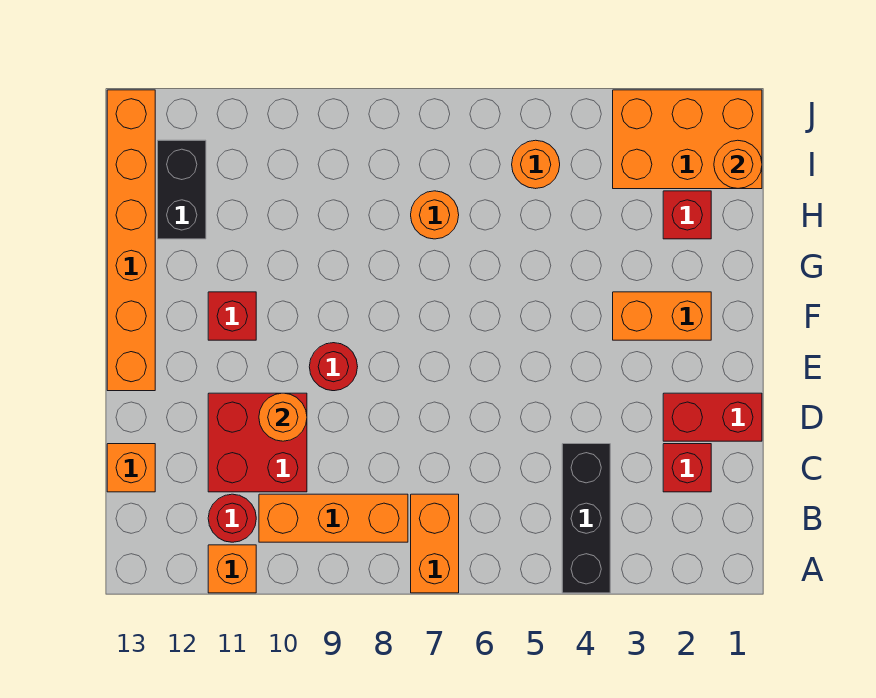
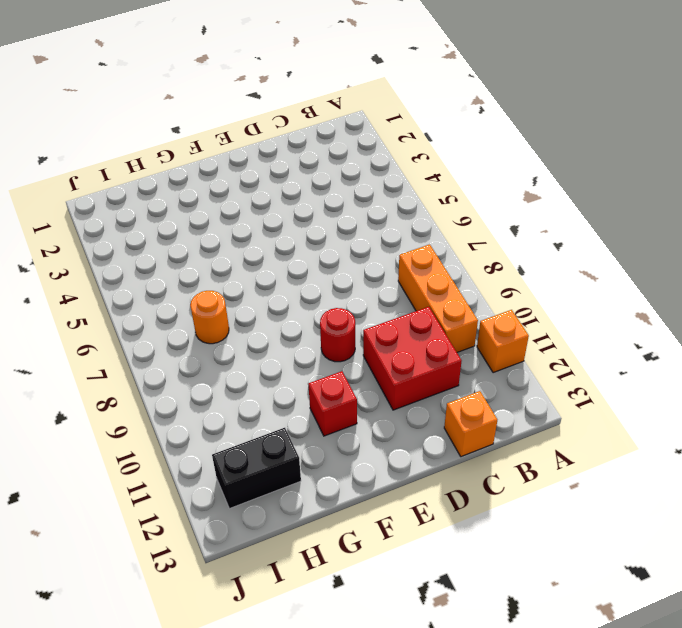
none -> black brick A4:C4 level 1
none -> orange brick A7:B7 level 1
none -> red round brick B11 level 1

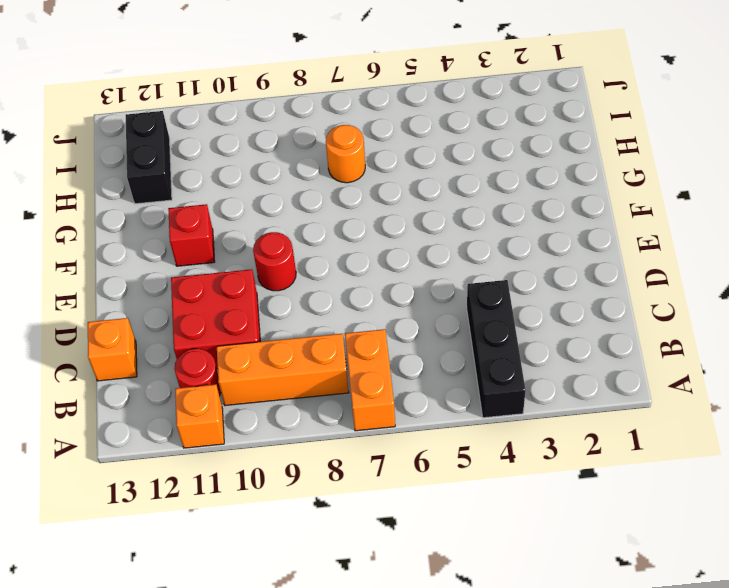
none -> red brick C2 level 1
none -> red brick D1:D2 level 1
none -> orange brick E13:J13 level 1

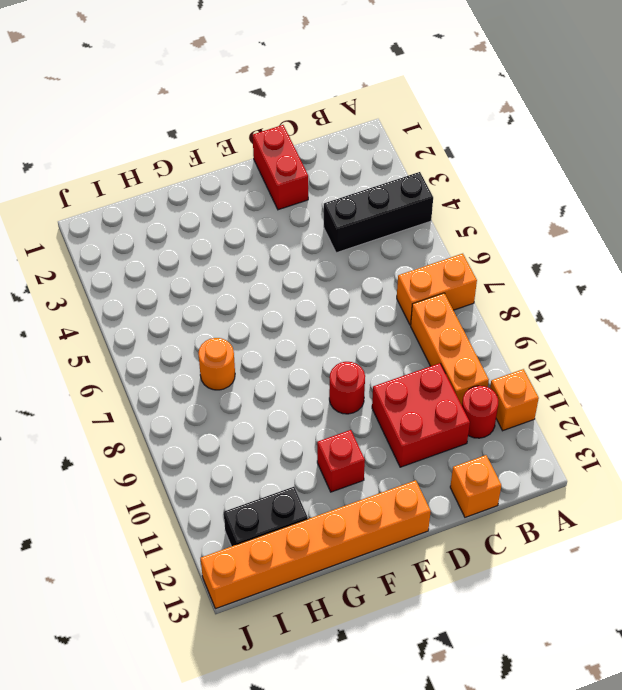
none -> red brick C2 level 1
none -> orange brick F2:F3 level 1
none -> red brick H2 level 1

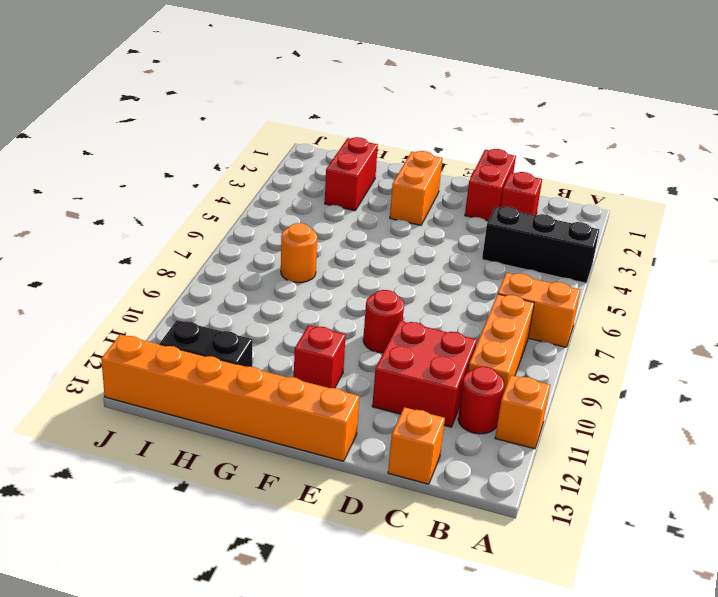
red brick H2:H3 level 1 -> red brick H2 level 1
none -> orange brick I1:J3 level 1
none -> orange round brick I5 level 1
none -> orange round brick D10 level 2

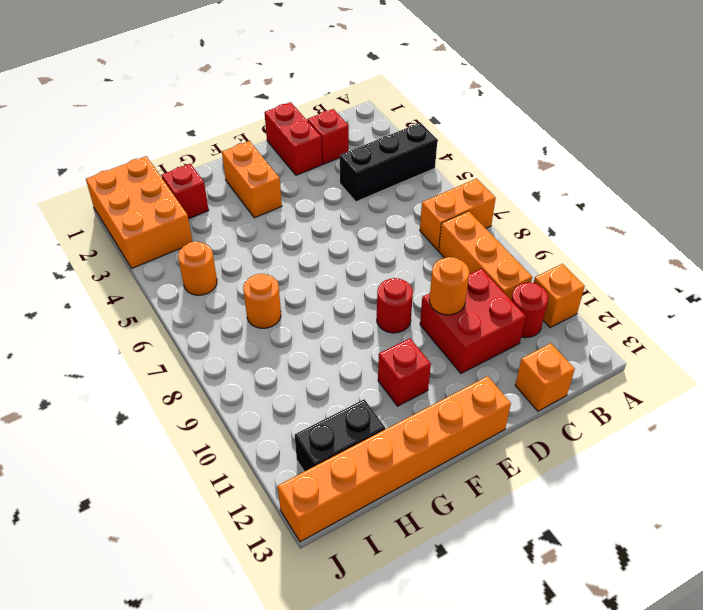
none -> orange round brick I1 level 2

